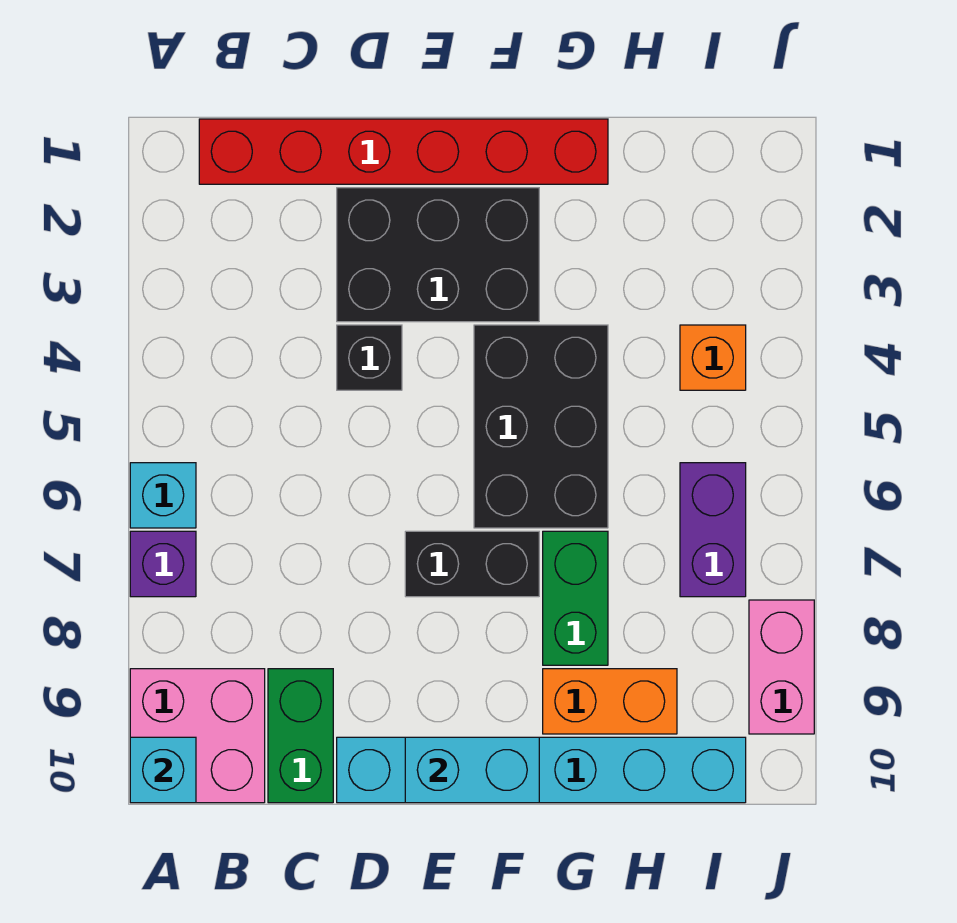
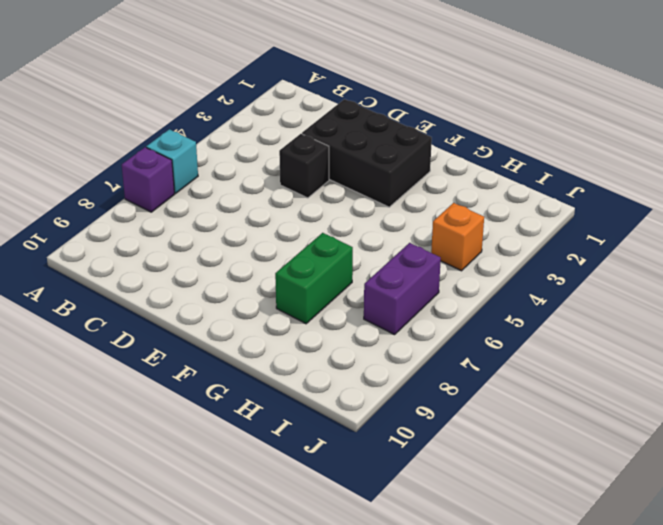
none -> pink brick A9:B10 level 1
none -> red brick B1:G1 level 1
none -> green brick C9:C10 level 1

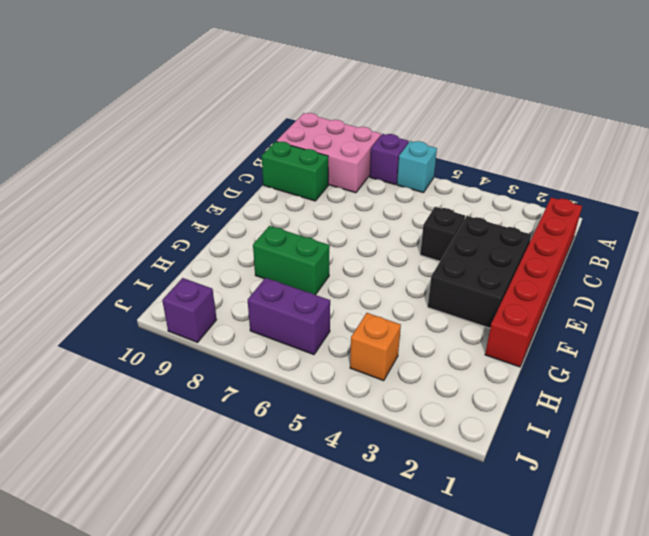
pink brick A8:B10 level 1 -> pink brick A9:B10 level 1
purple brick J9 level 1 -> pink brick J8:J9 level 1
none -> cyan brick D10:I10 level 1
none -> black brick E7:F7 level 1
none -> black brick F4:G6 level 1

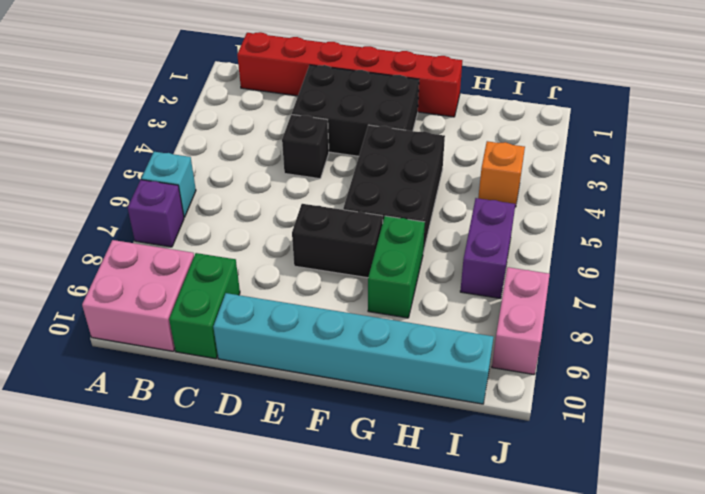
none -> orange brick G9:H9 level 1
none -> cyan brick A10 level 2
none -> cyan brick E10:F10 level 2

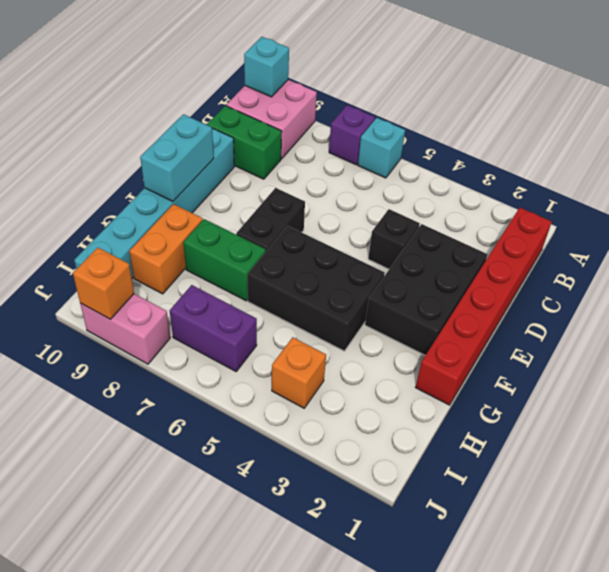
orange brick J9 level 2 -> none

